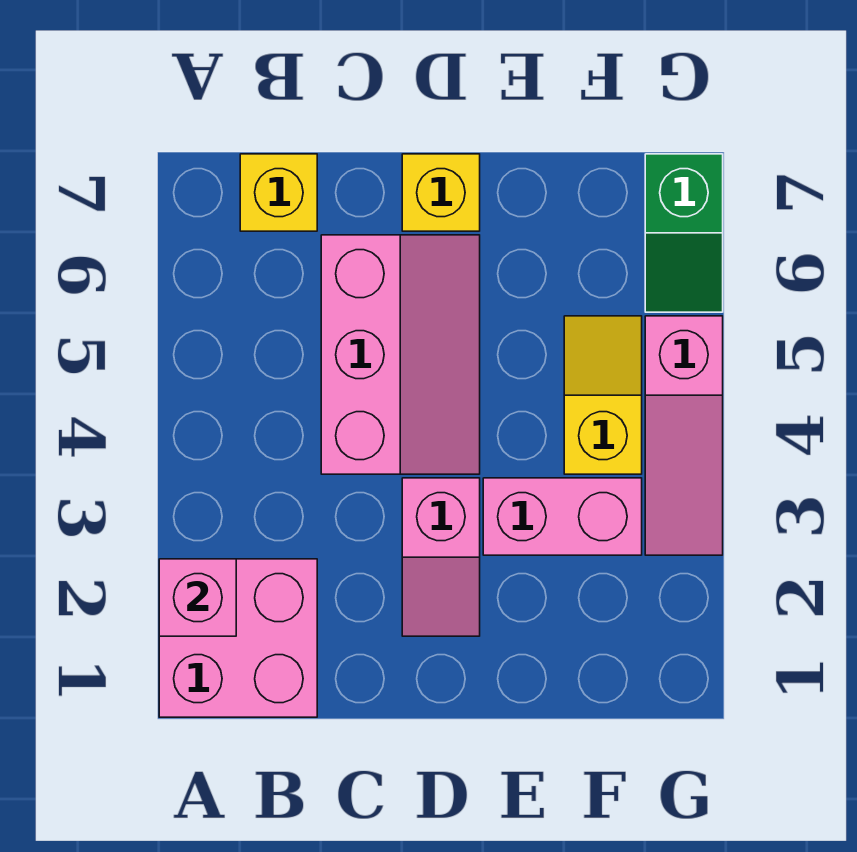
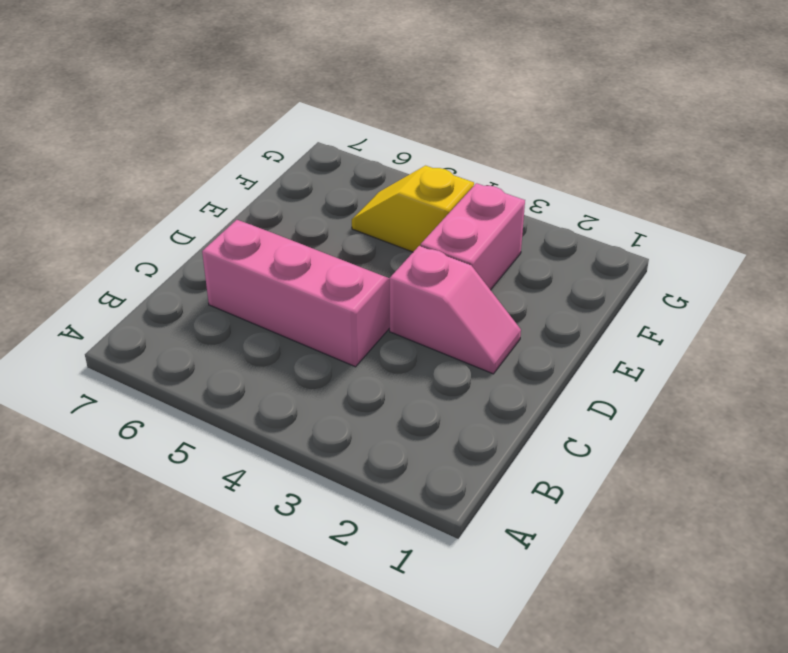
none -> pink brick A1:B2 level 1
none -> yellow brick B7 level 1

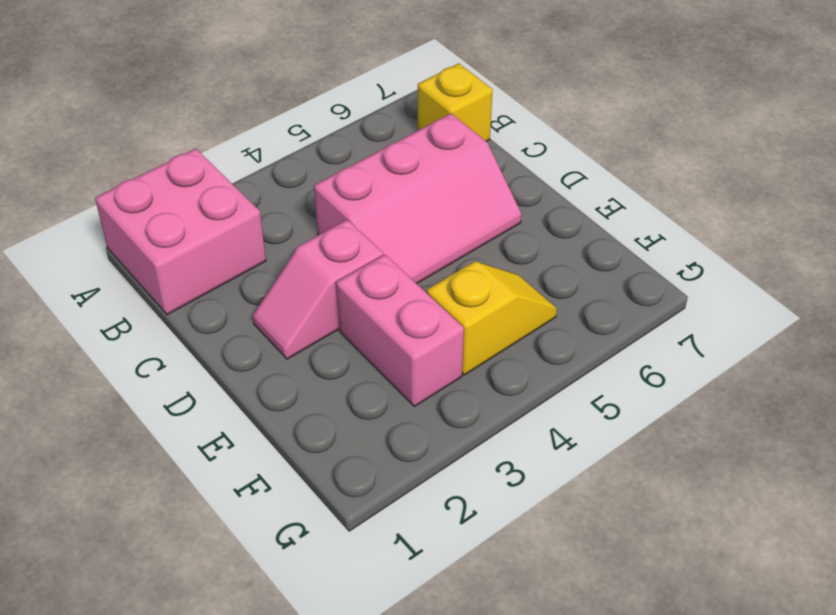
none -> yellow brick D7 level 1
none -> pink slope G3:G5 level 1 top 5

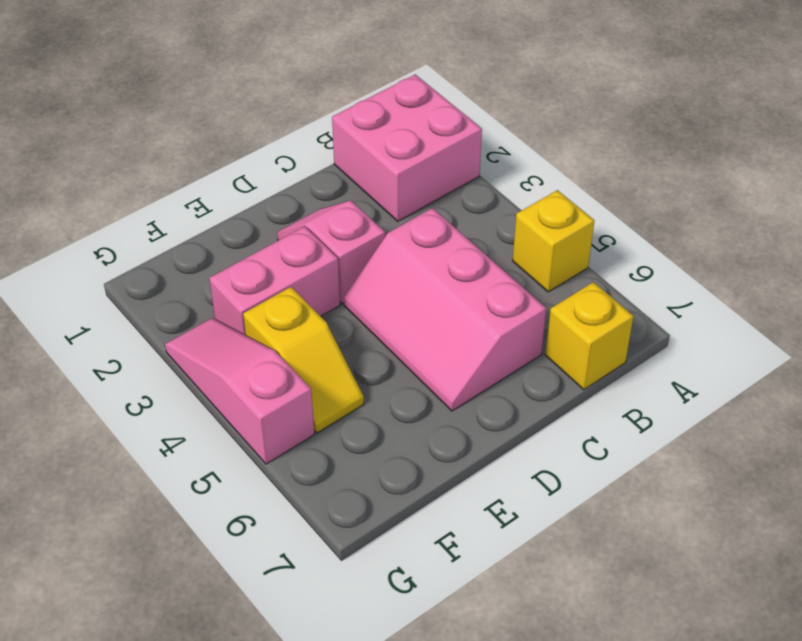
yellow brick A5 level 1 -> yellow brick D7 level 1
none -> green slope G6:G7 level 1 top 7
none -> pink brick A2 level 2

